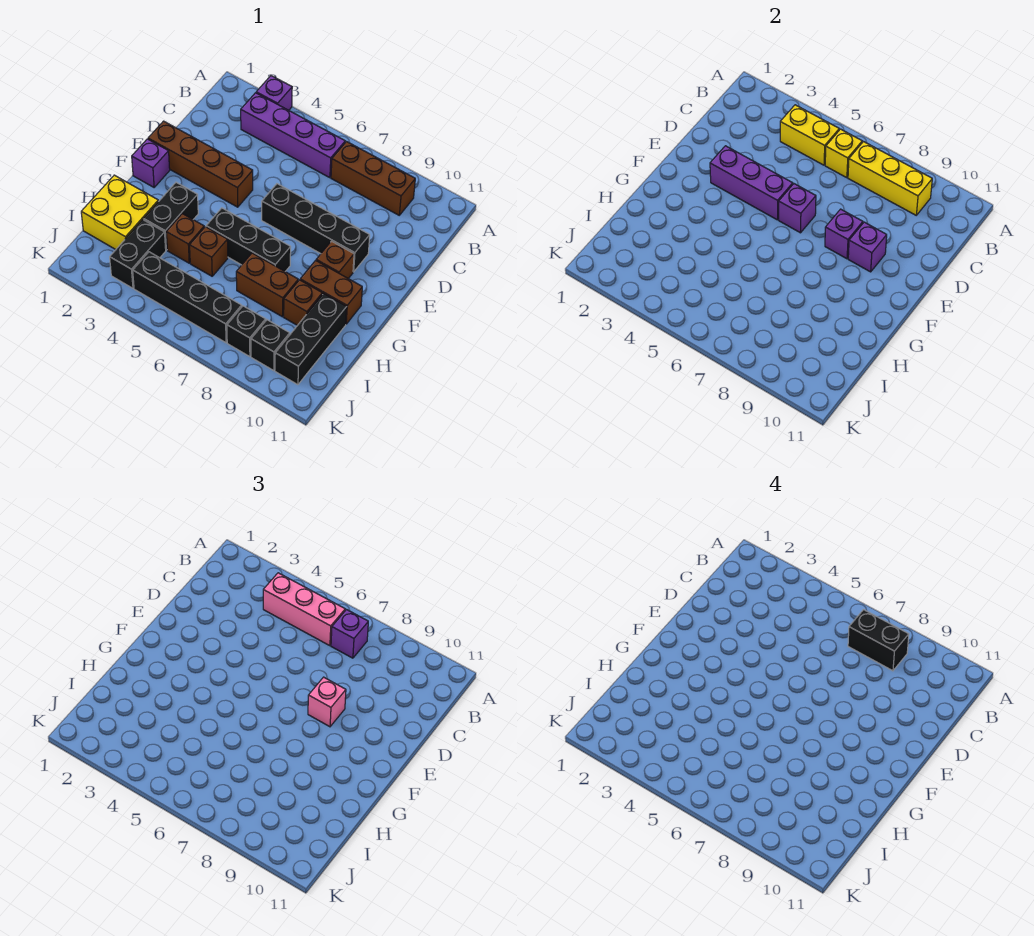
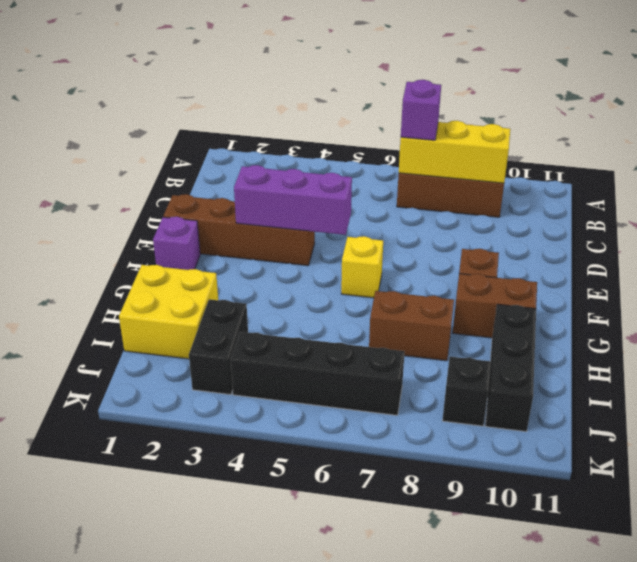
yellow brick F6 level 1 -> yellow brick B6 level 2
none -> purple brick A3 level 1
none -> purple brick B3:B6 level 1
none -> black brick E6:E9 level 1
none -> black brick G3:H3 level 1

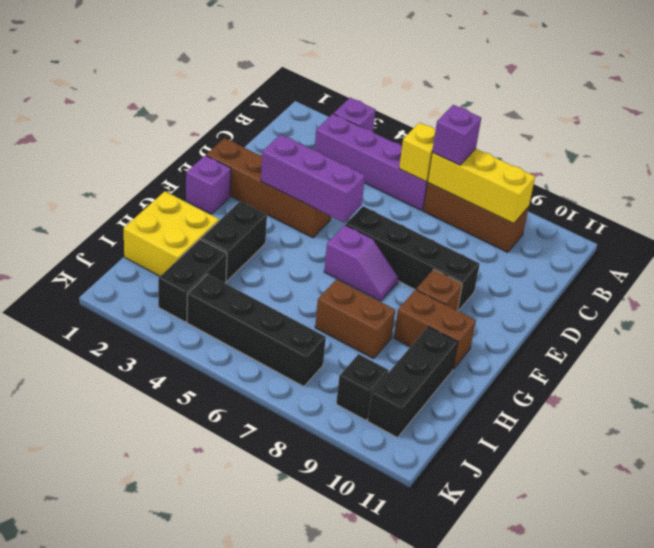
purple slope F6:F7 level 1 top 6 -> none
none -> black brick G5:G7 level 1
none -> brown brick H4 level 1
none -> brown brick H5 level 1
none -> brown brick H9 level 1

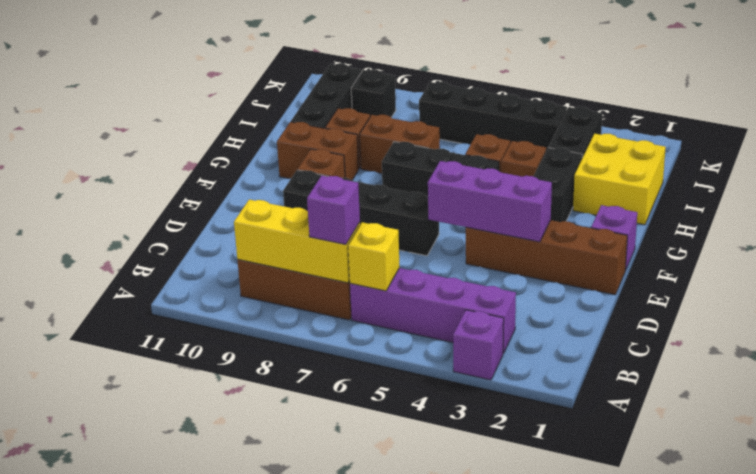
none -> black brick J8 level 1
none -> yellow brick B4:B5 level 2
none -> purple brick E6 level 2
none -> purple brick E8 level 2

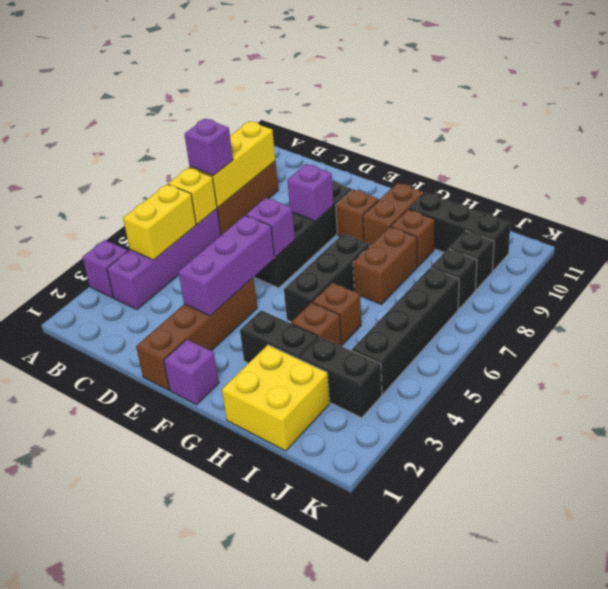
none -> purple brick E9 level 2
none -> pink brick B4:B6 level 3
none -> pink brick E8 level 3
none -> black brick B7:B8 level 4

